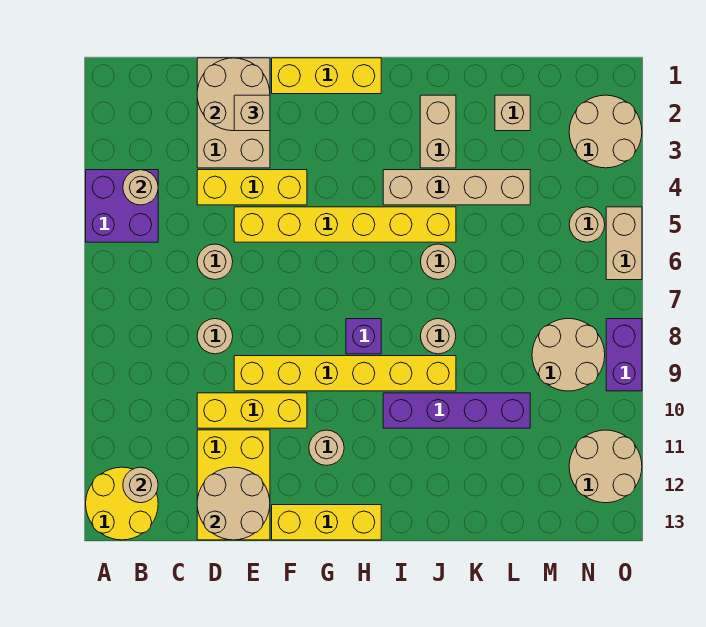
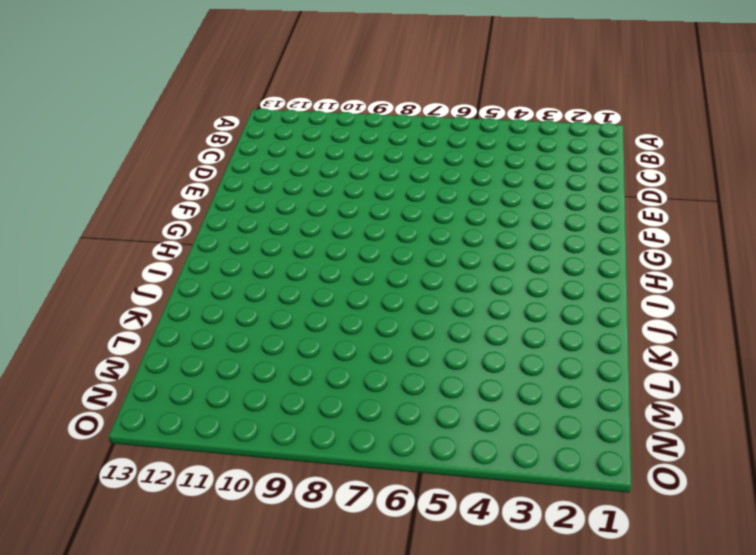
none -> purple brick A4:B5 level 1
none -> yellow round brick A12:B13 level 1
none -> tan brick D1:E3 level 1
none -> yellow brick D4:F4 level 1

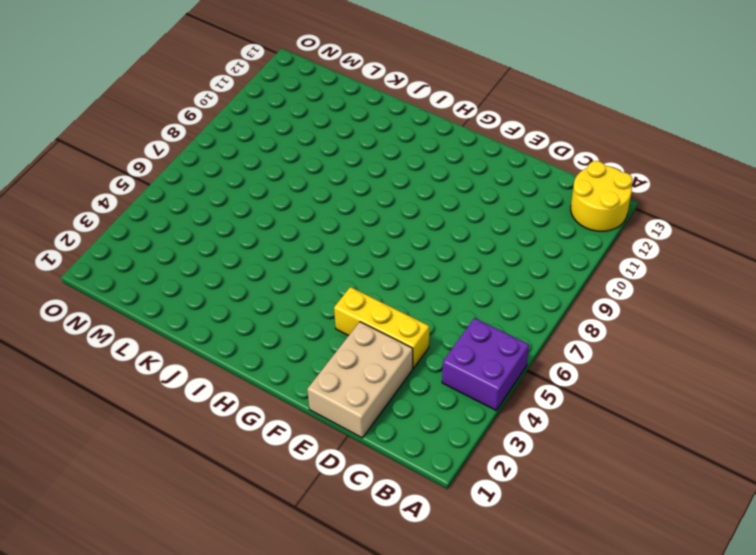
none -> tan round brick D6 level 1
none -> tan round brick D8 level 1
none -> yellow brick D10:F10 level 1
none -> yellow brick D11:E13 level 1

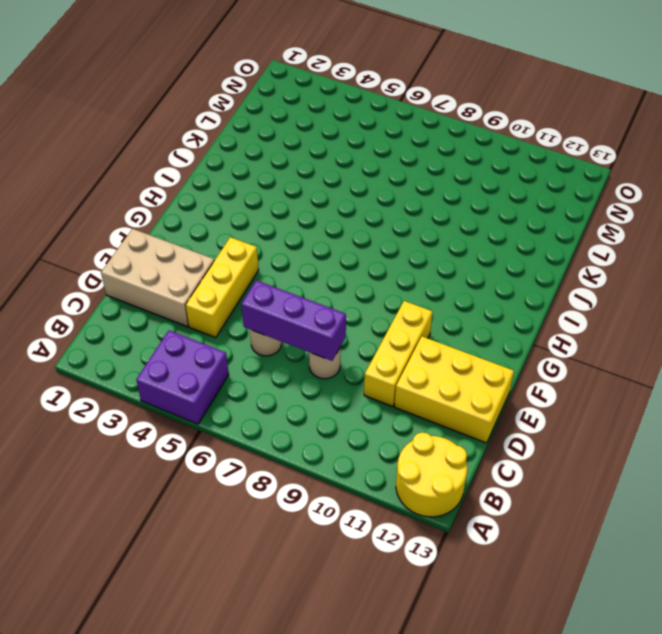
purple brick D6:D8 level 2 -> none
none -> yellow brick E5:J5 level 1
none -> yellow brick E9:J9 level 1
none -> yellow brick F1:H1 level 1
none -> yellow brick F13:H13 level 1

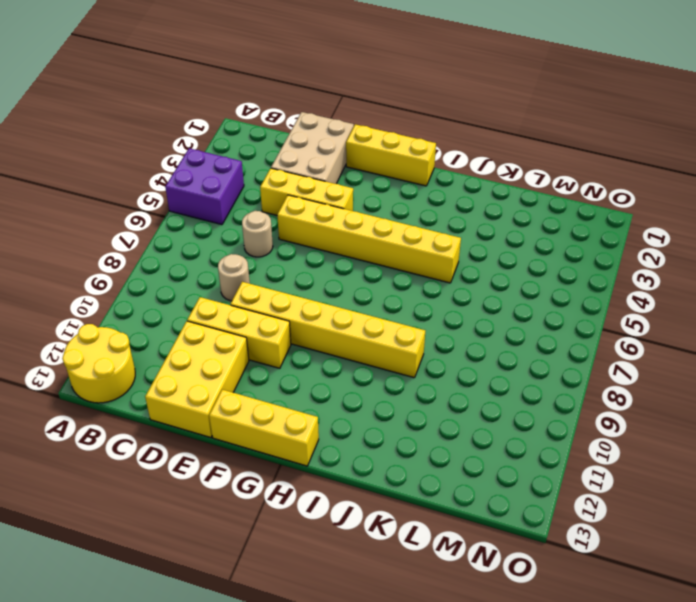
none -> tan round brick G11 level 1
none -> purple brick H8 level 1
none -> tan brick I4:L4 level 1
none -> purple brick I10:L10 level 1

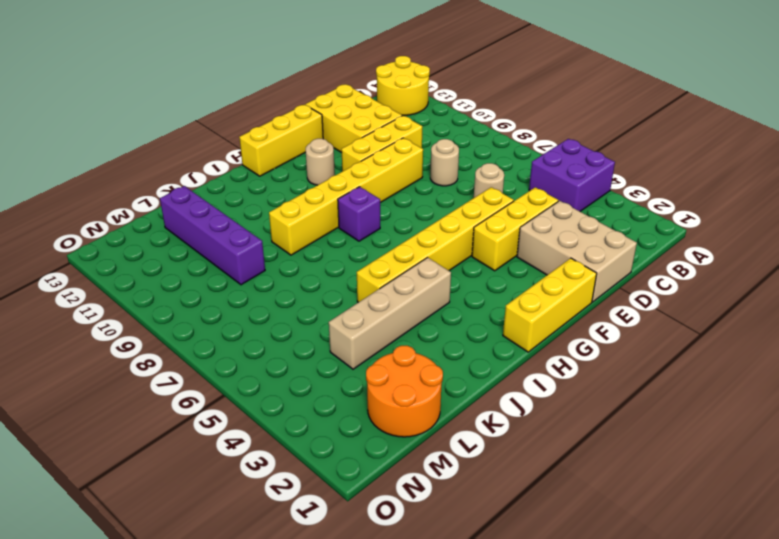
orange round brick L1:M2 level 1 -> tan brick L2 level 1
purple brick L9:L12 level 1 -> purple brick I10:L10 level 1
none -> tan brick J2:J3 level 1
none -> tan round brick J6 level 1
none -> tan round brick J8 level 1
none -> tan round brick M8:N9 level 1

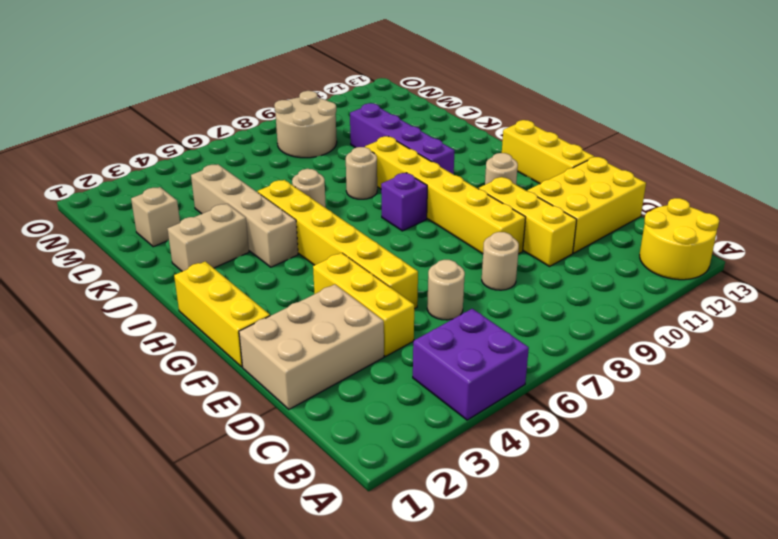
none -> tan round brick N2:O3 level 1
none -> tan round brick N5 level 1
none -> tan round brick N11:O12 level 1
none -> tan brick O5:O6 level 1

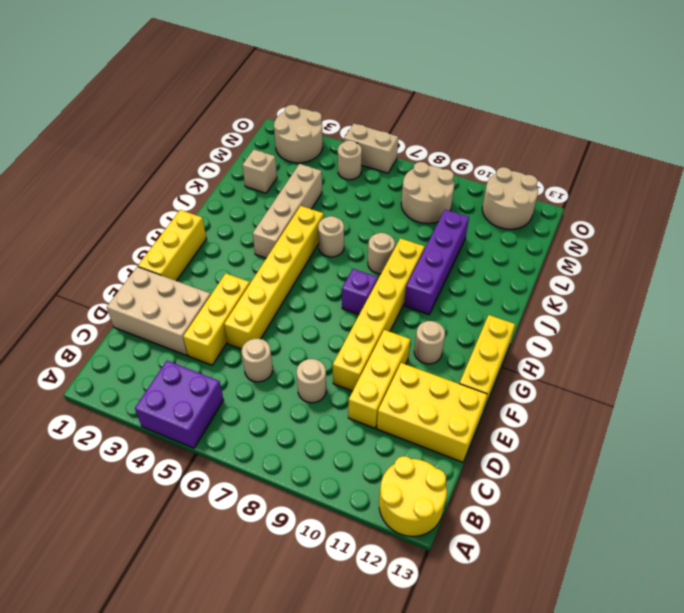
none -> tan brick J2:J3 level 1
none -> purple brick O8:O9 level 1
none -> tan round brick B4 level 2
none -> tan round brick B12 level 2

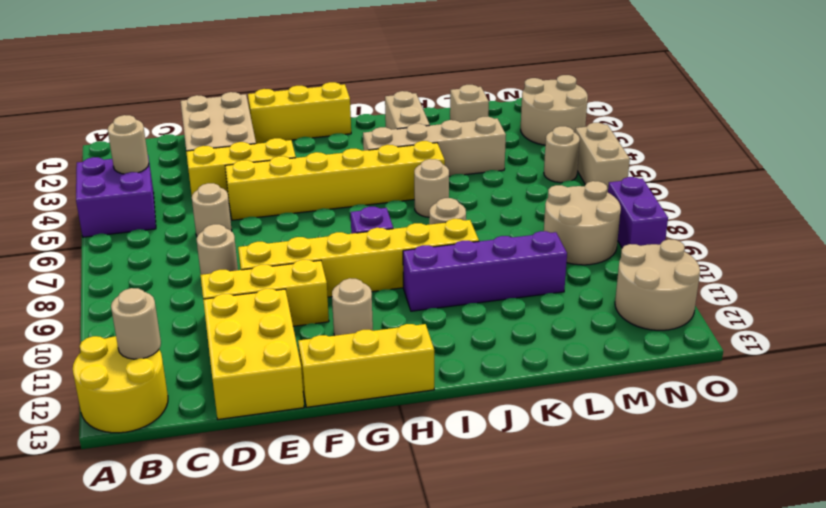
none -> tan round brick D1:E2 level 2
none -> tan round brick D12:E13 level 2
none -> tan brick E2 level 3

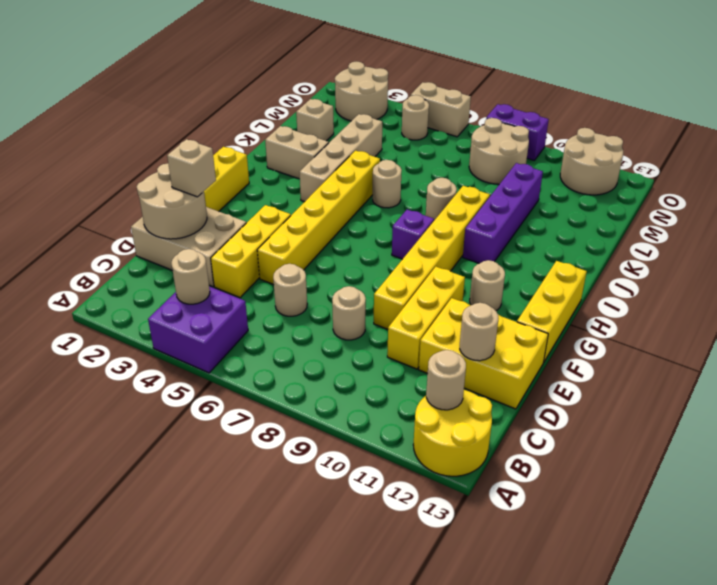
tan round brick D12 level 2 -> tan round brick D12:E13 level 2

